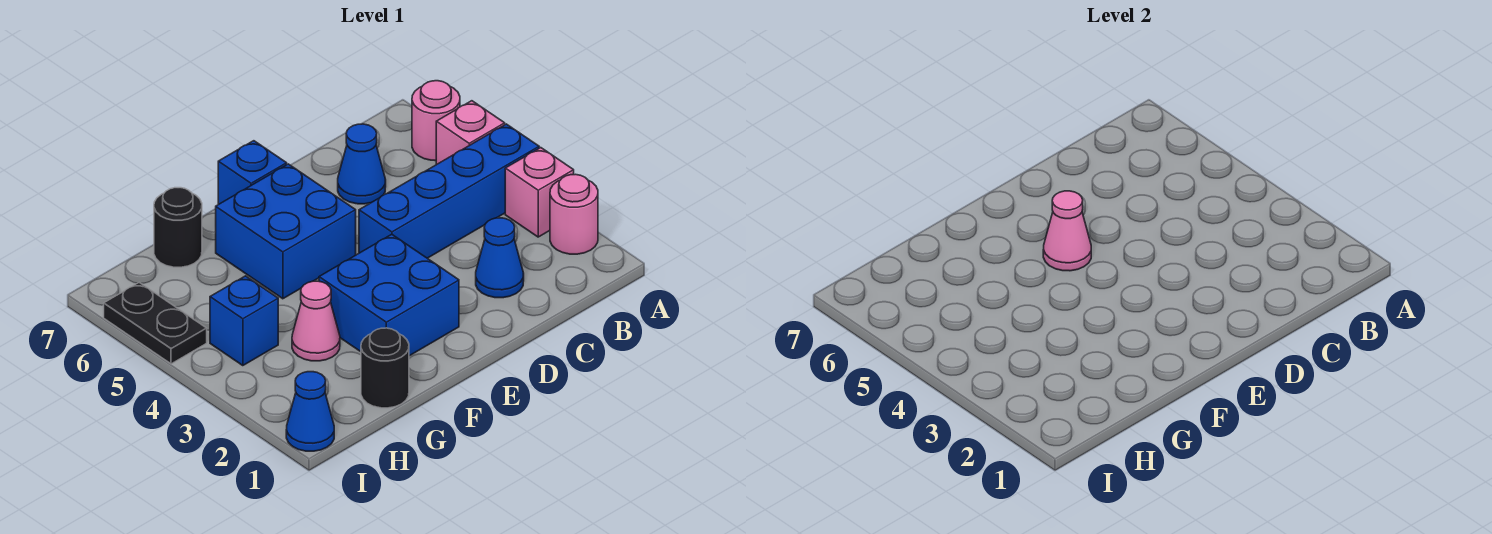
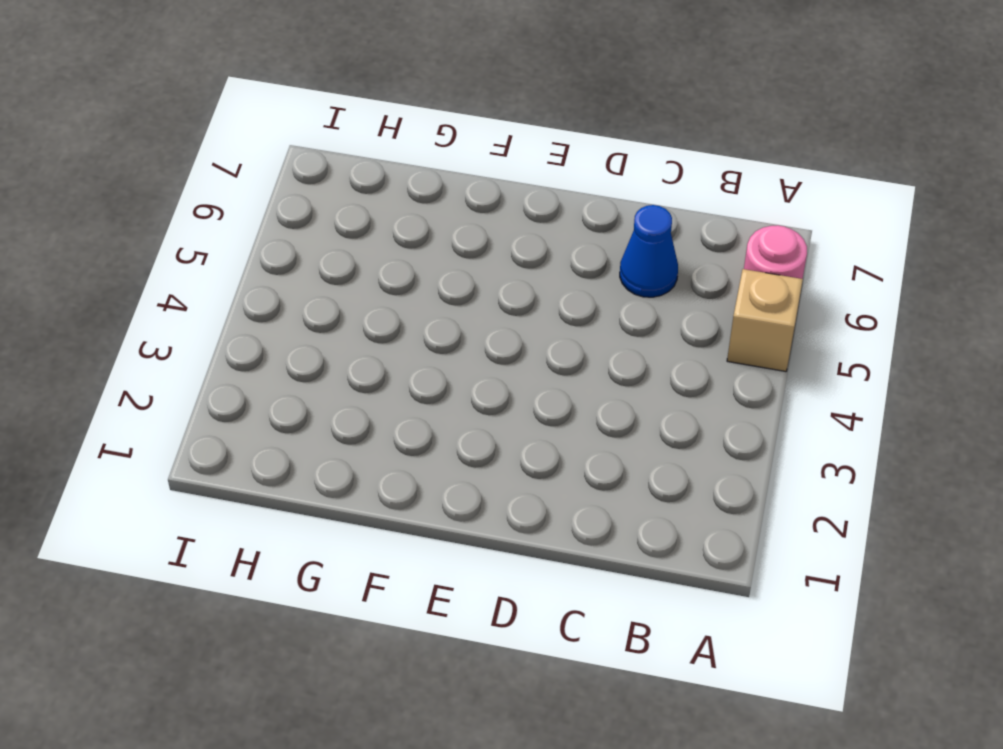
tan brick A5 level 1 -> pink brick A5 level 1
none -> pink round brick A2 level 1
none -> pink brick A3 level 1
none -> blue brick A4:D4 level 1

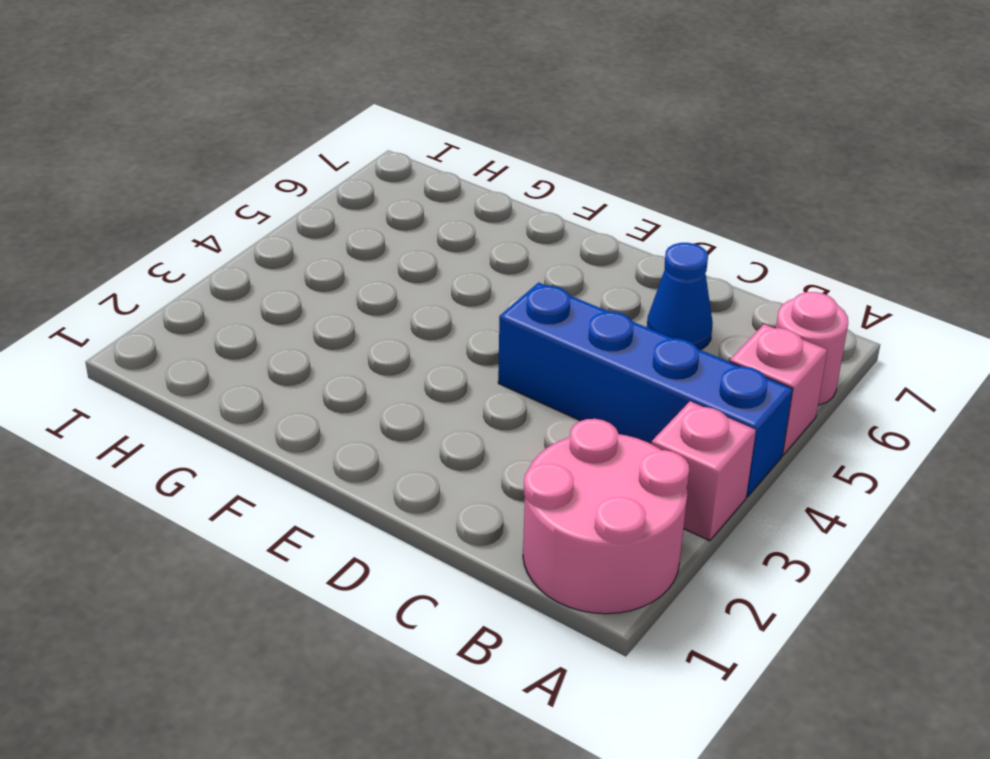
pink round brick A1:B2 level 1 -> pink round brick A2 level 1
none -> blue cone C2 level 1
none -> blue brick E2:F3 level 1
none -> blue brick E5:F6 level 1

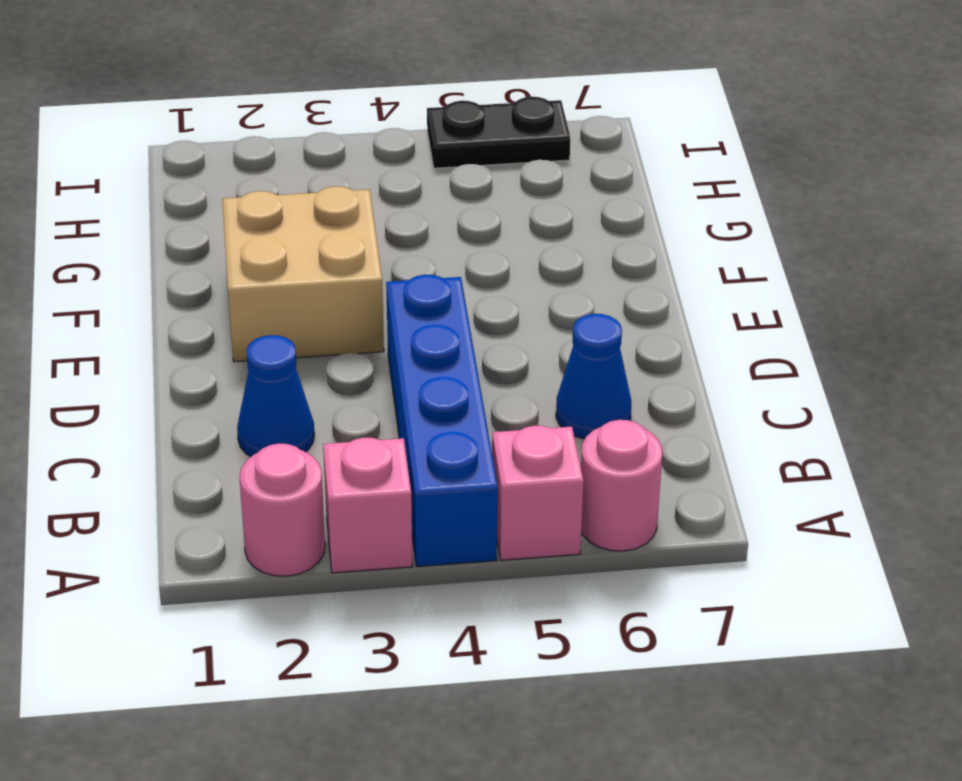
tan brick E2:F3 level 1 -> blue brick E2:F3 level 1
none -> blue brick E5:F6 level 1
none -> blue brick E7 level 1
none -> black round brick G1 level 1

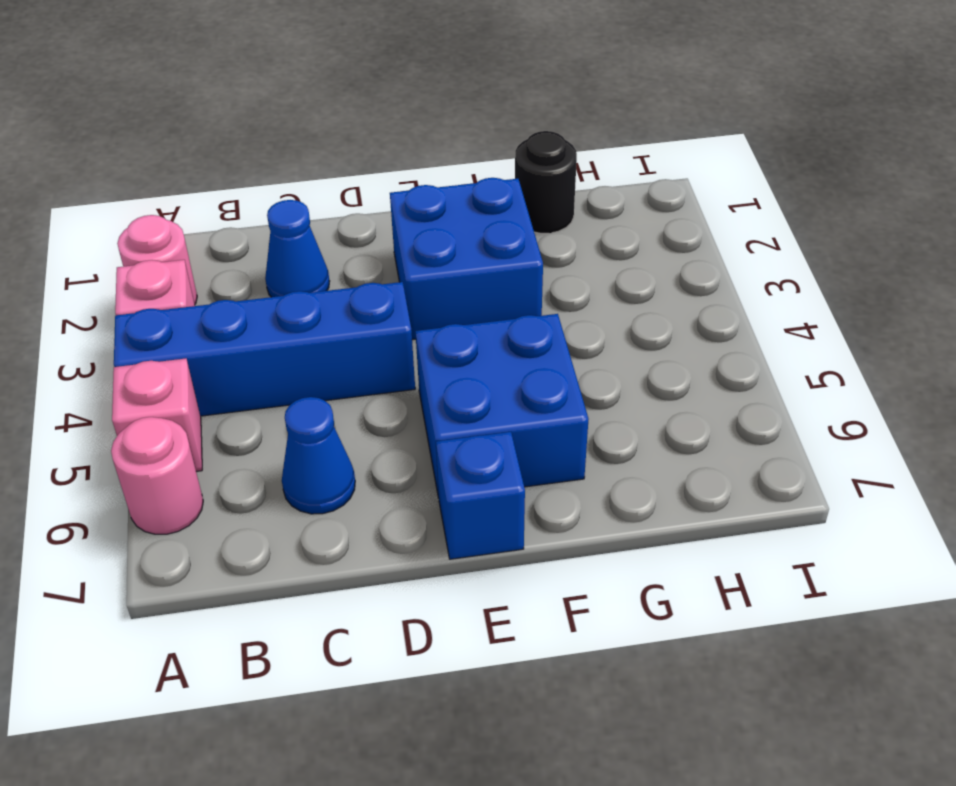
none -> pink cone G3 level 1
none -> black round brick G7 level 1
none -> blue brick H4 level 1

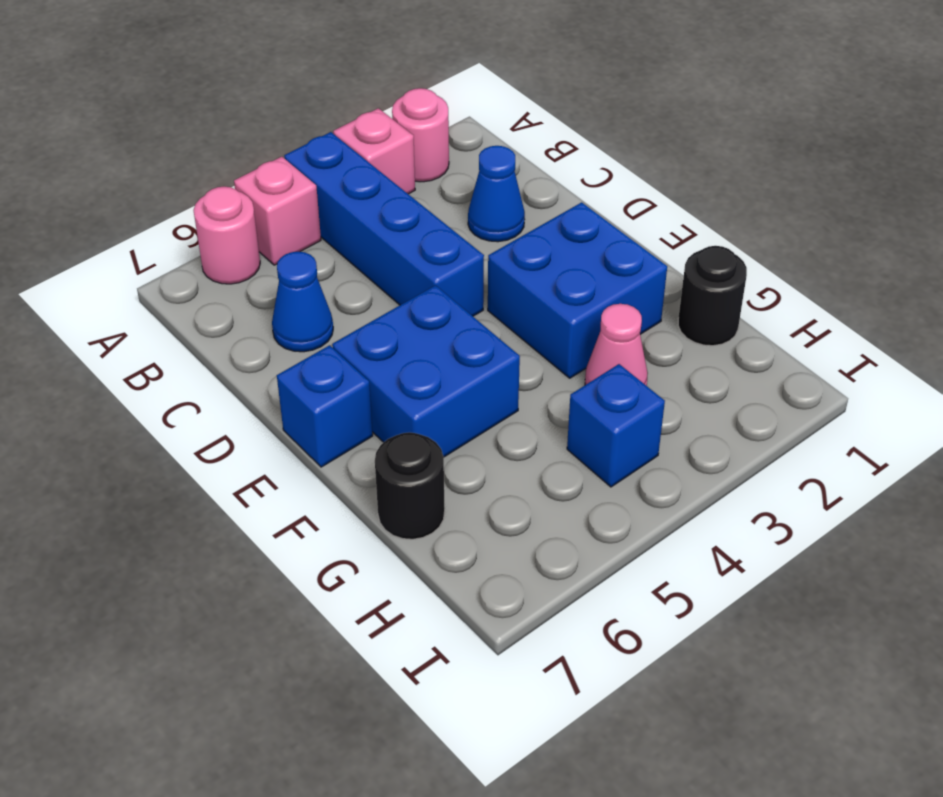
none -> blue cone I1 level 1
none -> black plate I5:I6 level 1
none -> pink cone E5 level 2

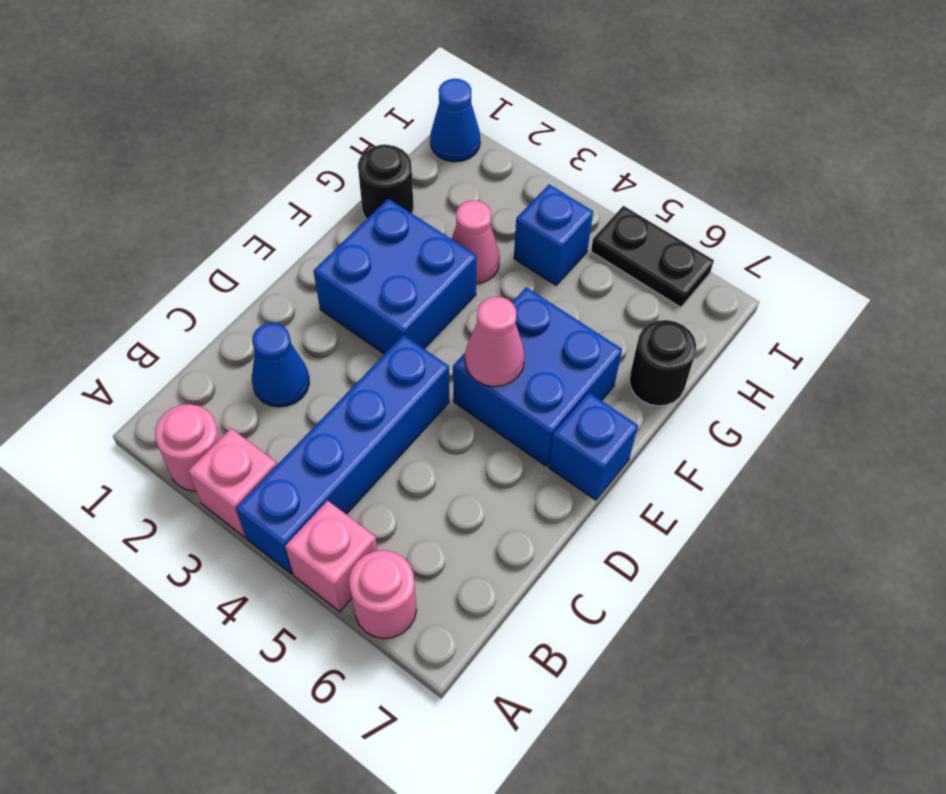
none -> blue cone C6 level 1

